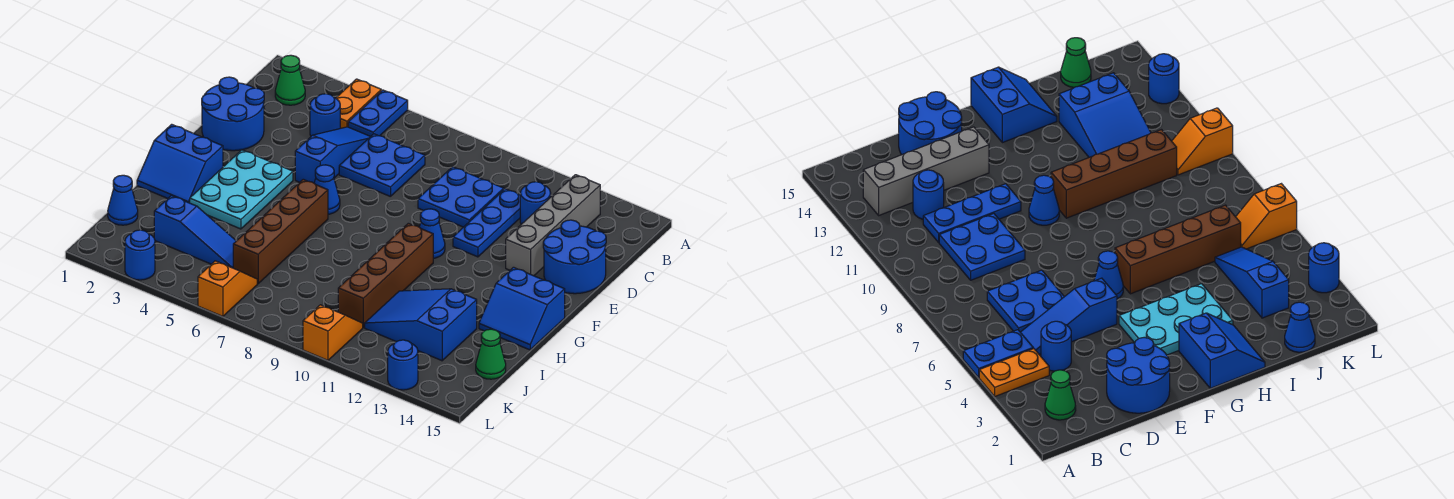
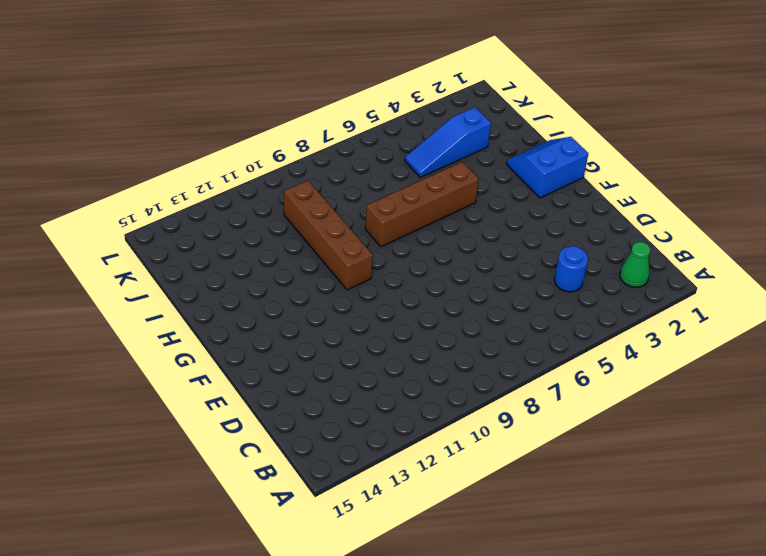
brown brick H5:H8 level 1 -> brown brick G6:J6 level 1
none -> orange plate A4:B4 level 1
none -> blue plate A5:B5 level 1
none -> grey brick B13:E13 level 1

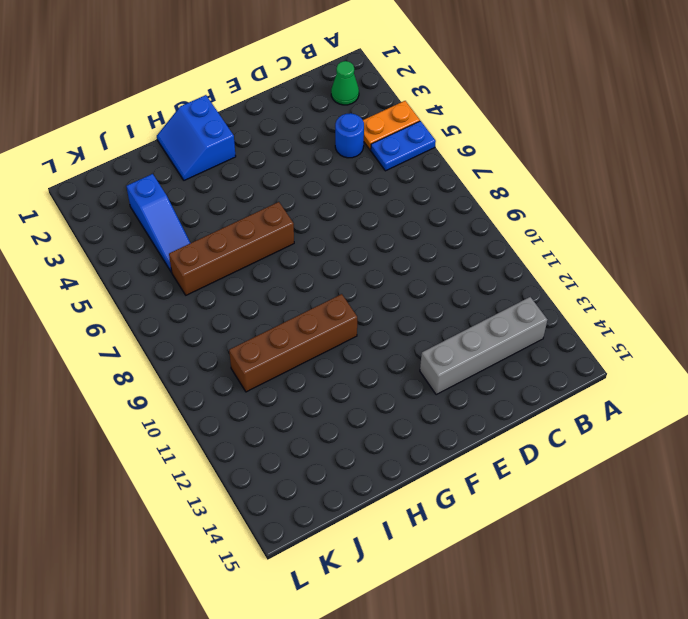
none -> blue slope C5:E5 level 1 top E
none -> blue plate C6:D7 level 1
none -> blue plate C9:D10 level 1

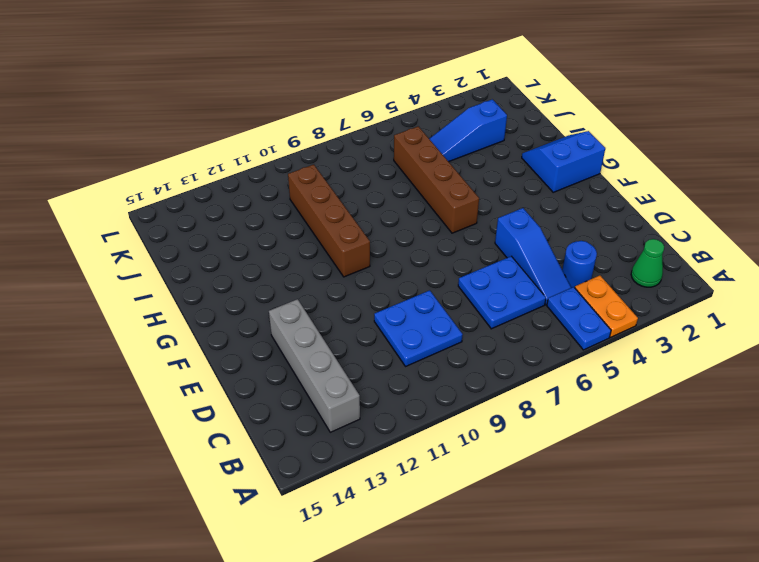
none -> blue plate C11:E11 level 1
none -> blue round brick C12 level 1
none -> blue round brick D1:E2 level 1

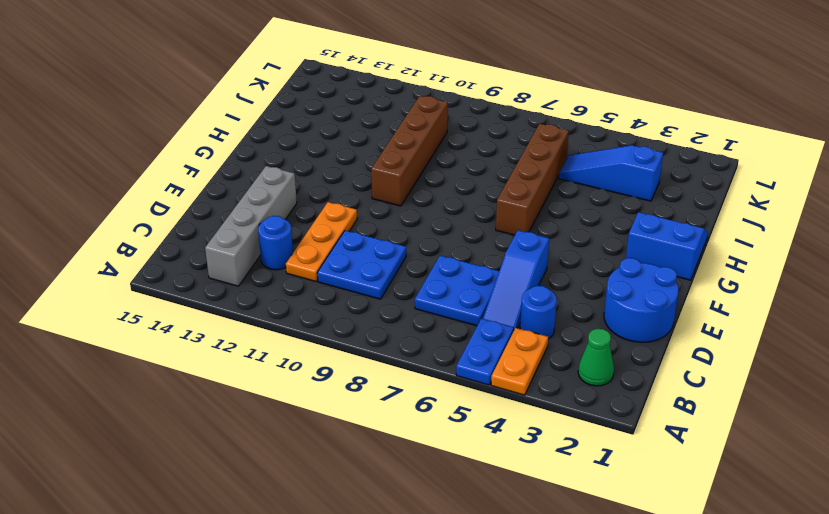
orange plate C11:E11 level 1 -> blue plate C11:E11 level 1
none -> blue round brick D14:E15 level 1
none -> cyan plate F3:H4 level 1
none -> blue cone F6 level 1

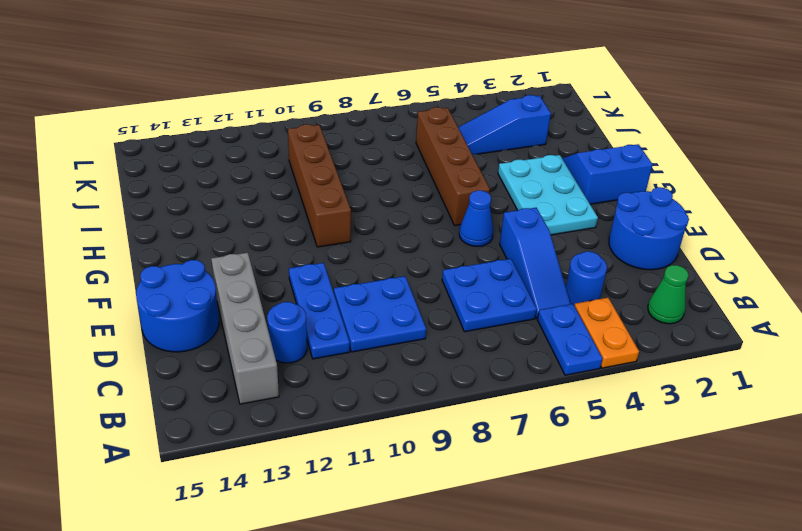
none -> blue cone F10 level 1
none -> blue slope G14:H15 level 1 top G
none -> blue slope I11:J13 level 1 top 13

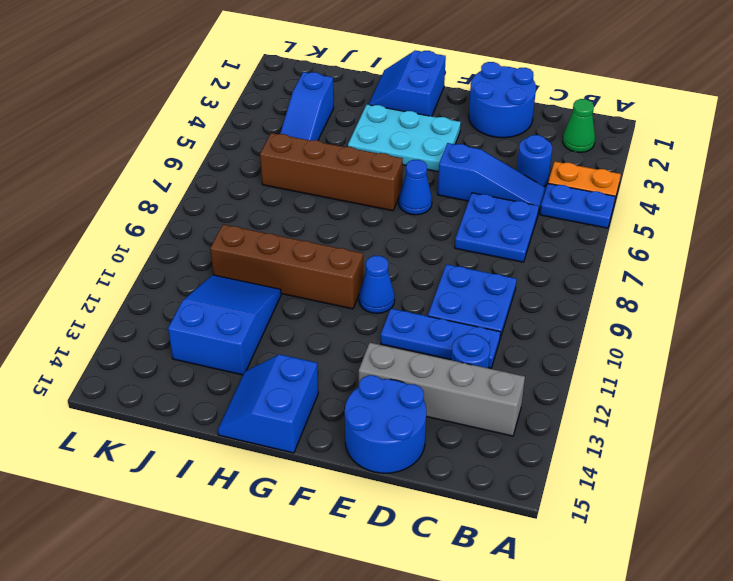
none -> blue cone J1 level 1
none -> green cone J15 level 1
none -> orange slope K6:L6 level 1 top L

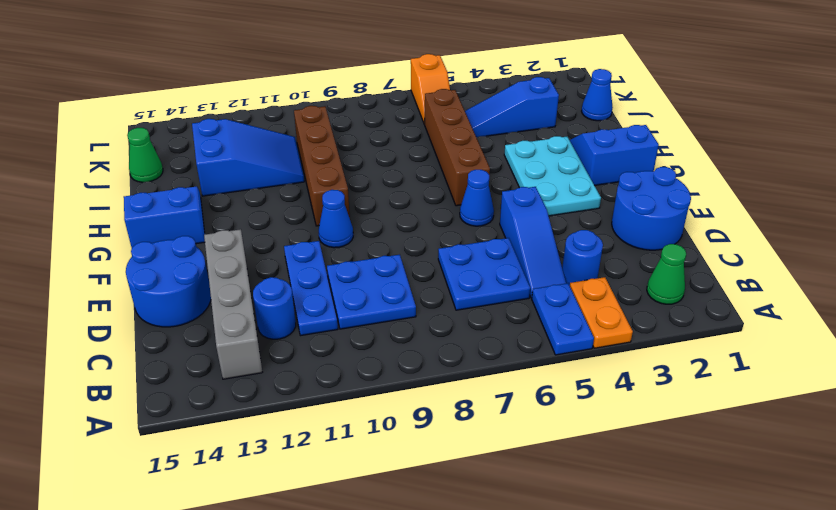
none -> orange slope K10:L10 level 1 top L
none -> blue round brick L3 level 1
none -> blue round brick L13 level 1

